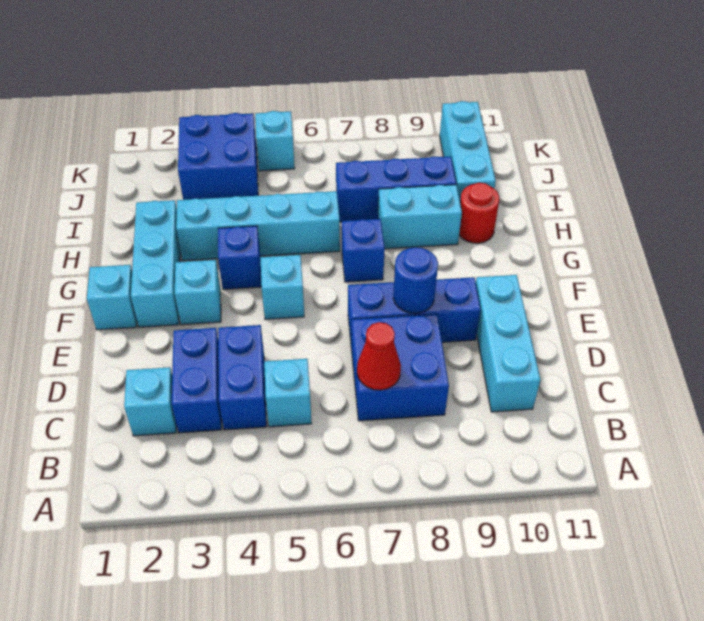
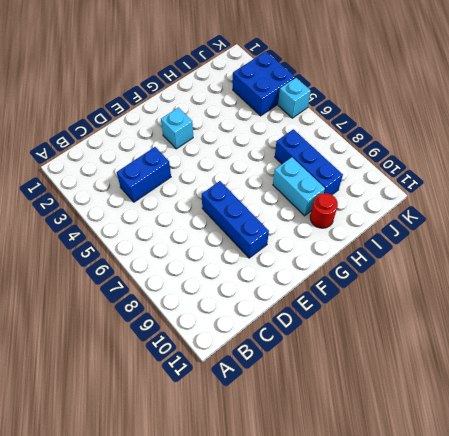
none -> cyan brick C2 level 1
none -> blue brick C3:D3 level 1
none -> cyan brick C5 level 1

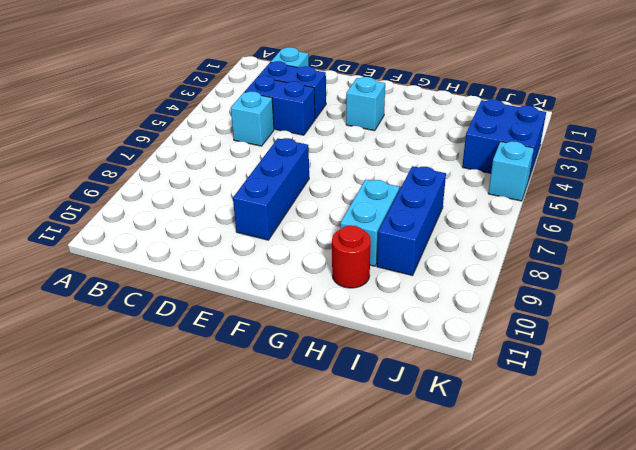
none -> blue brick C7:D8 level 1
none -> cyan brick C10:E10 level 1
none -> cyan brick F1 level 1

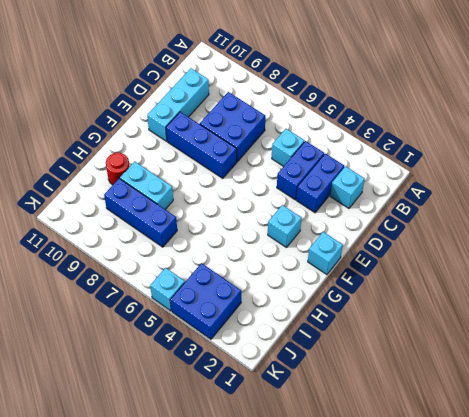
none -> cyan brick F2:H2 level 1
none -> cyan brick F5 level 1
none -> blue brick G4 level 1

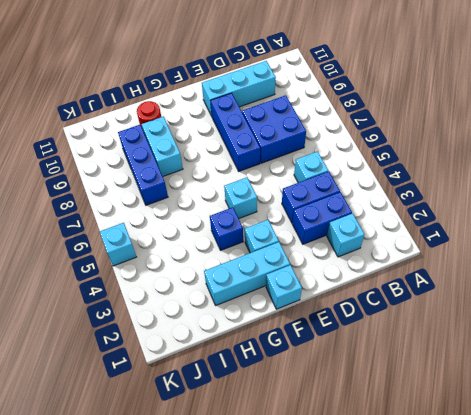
none -> blue brick G7 level 1
none -> cyan brick H3:H6 level 1
none -> cyan brick I10:K10 level 1

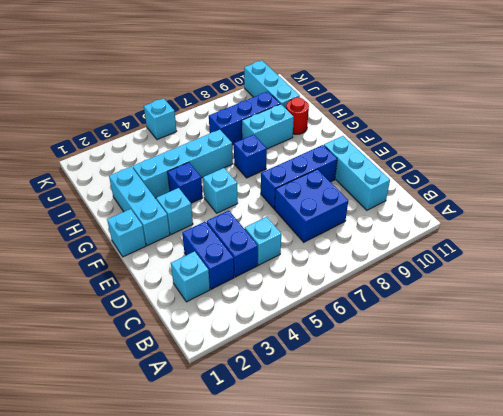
none -> blue brick J3:K4 level 1
none -> red cone C7 level 2
none -> blue round brick E8 level 2

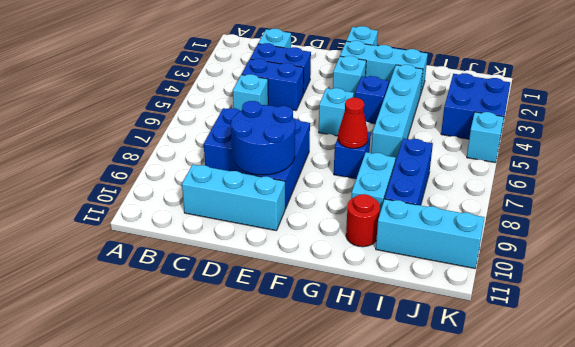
blue round brick D8:E9 level 2 -> blue round brick E8 level 2
red cone G7 level 2 -> red cone C7 level 2

